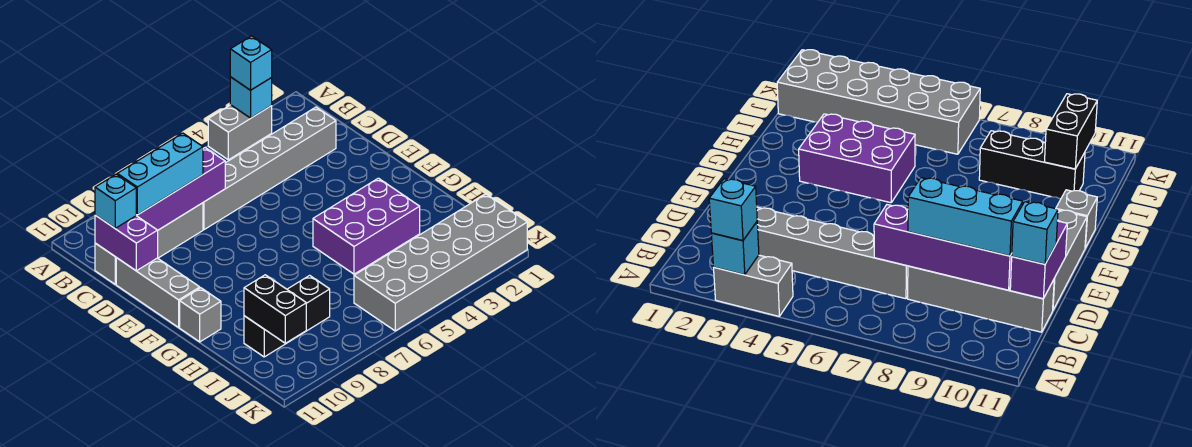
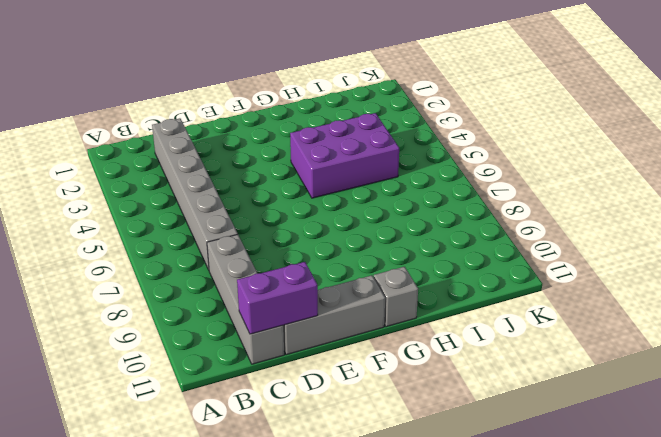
purple brick G4:I5 level 1 -> purple brick G3:H5 level 1
none -> grey brick A3:A4 level 1
none -> black brick I8:I10 level 1
none -> grey brick J1:K6 level 1

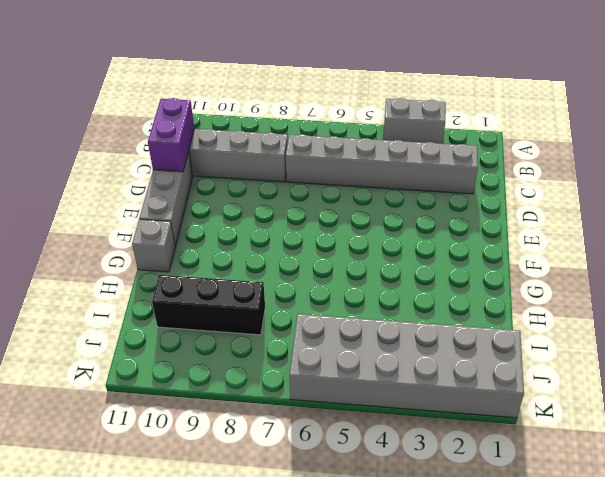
none -> purple brick G3:H5 level 1
none -> cyan brick A3 level 2
none -> purple brick C7:C10 level 2

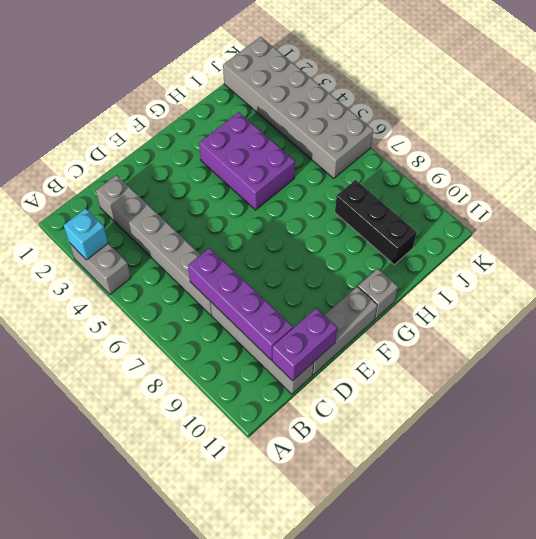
none -> black brick I10:J10 level 2
none -> cyan brick A3 level 3
none -> cyan brick C8:C10 level 3

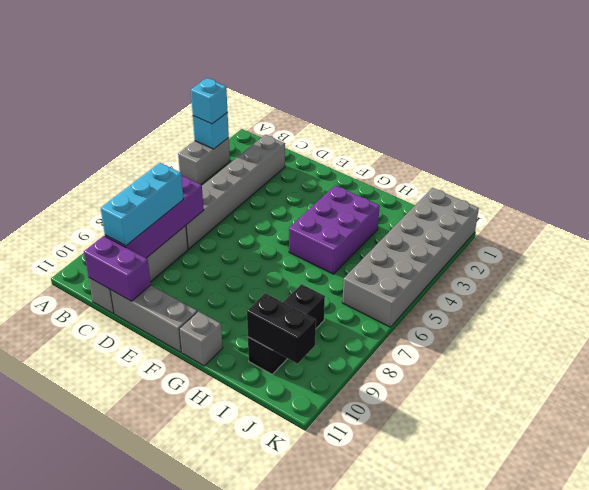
none -> cyan brick C11 level 3

